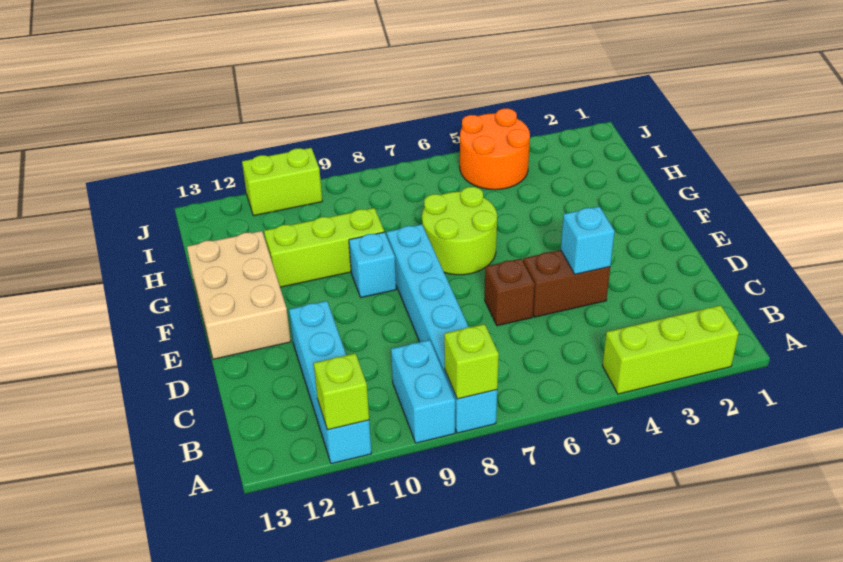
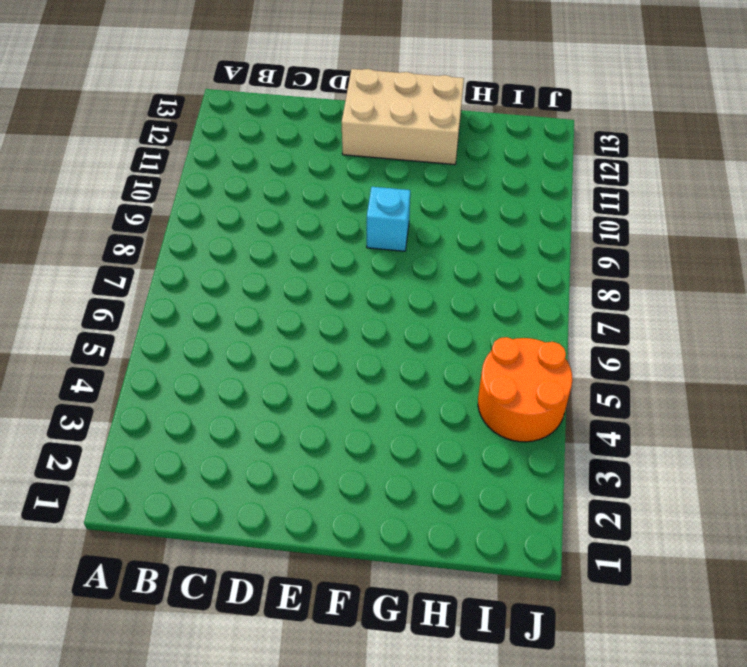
none -> lime brick A2:A4 level 1
none -> cyan brick A8:F8 level 1
none -> cyan brick A9:B9 level 1

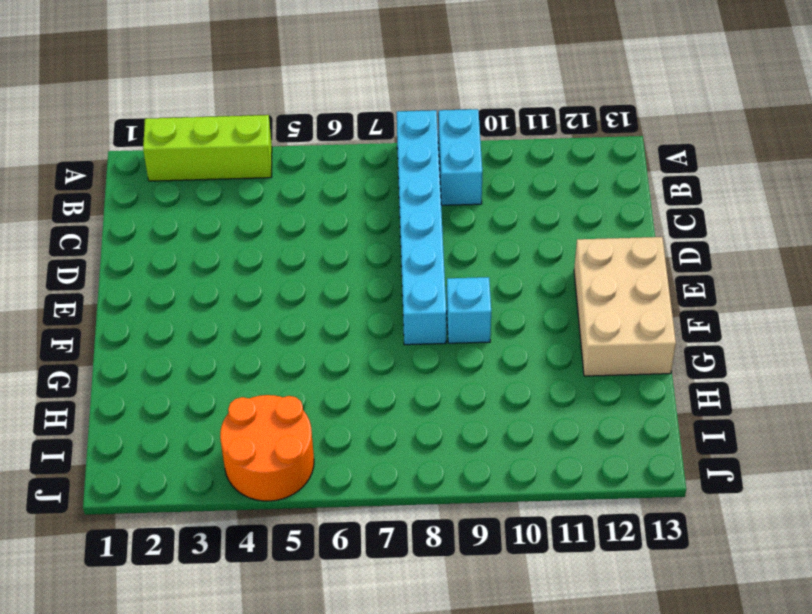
none -> cyan brick A11:D11 level 1
none -> brown brick D4:D5 level 1
none -> brown brick D6 level 1

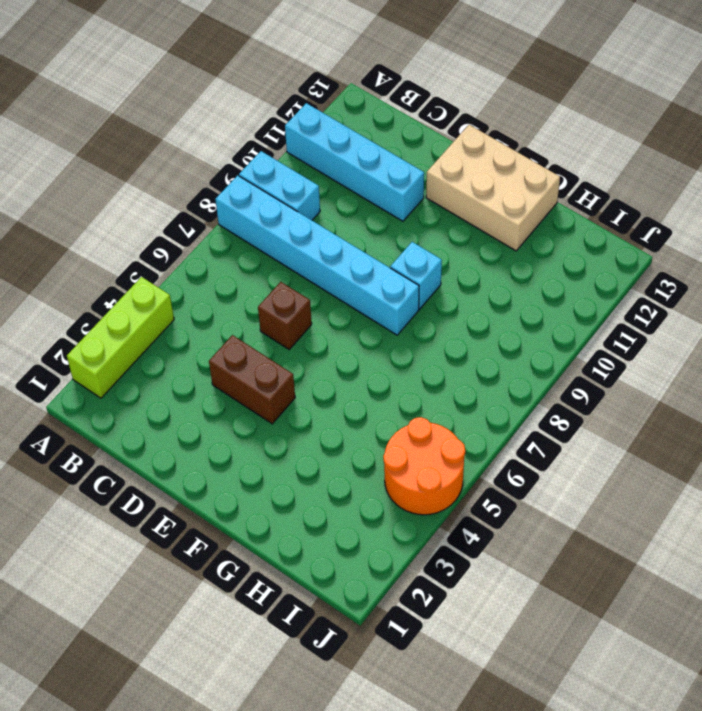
brown brick D4:E4 level 1 -> brown brick D4:D5 level 1
none -> lime round brick F6:G7 level 1
none -> lime brick G9:G11 level 1
none -> lime brick J10:J11 level 1

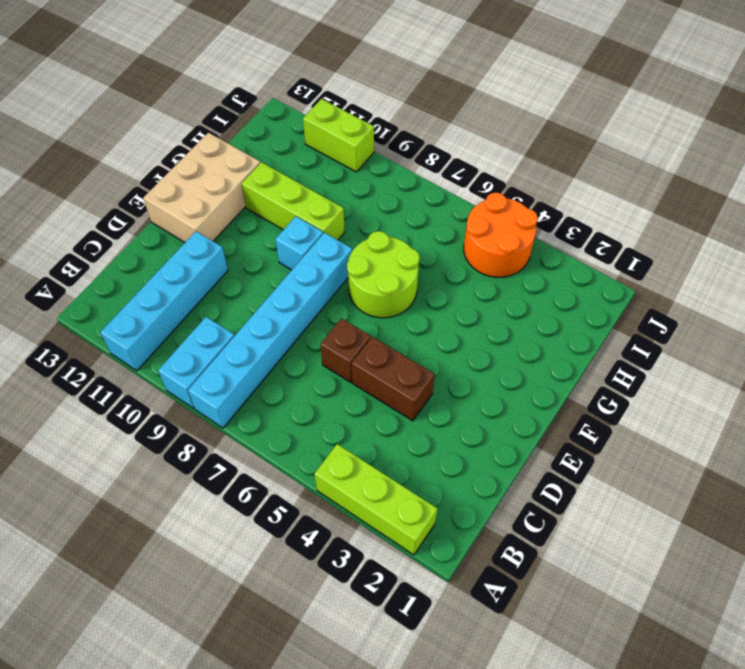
none -> lime brick A8 level 2
none -> lime brick A11 level 2
none -> cyan brick D4 level 2

